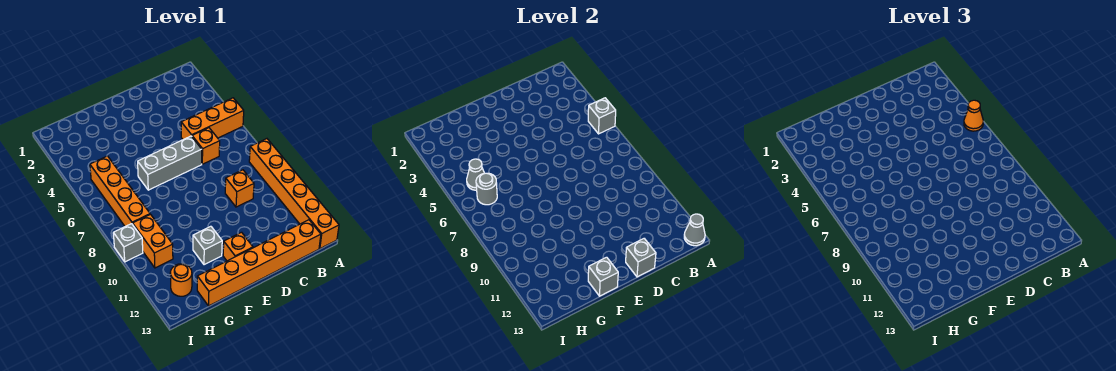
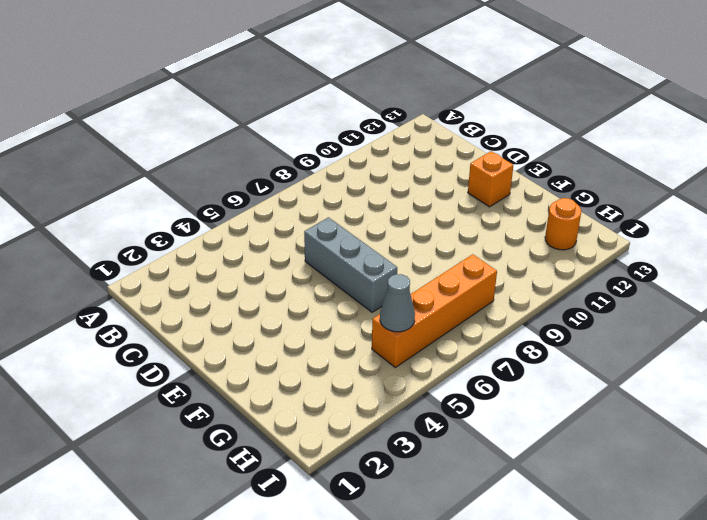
none -> orange brick A5:C5 level 1
none -> orange brick A8:A13 level 1
none -> orange brick B13:G13 level 1

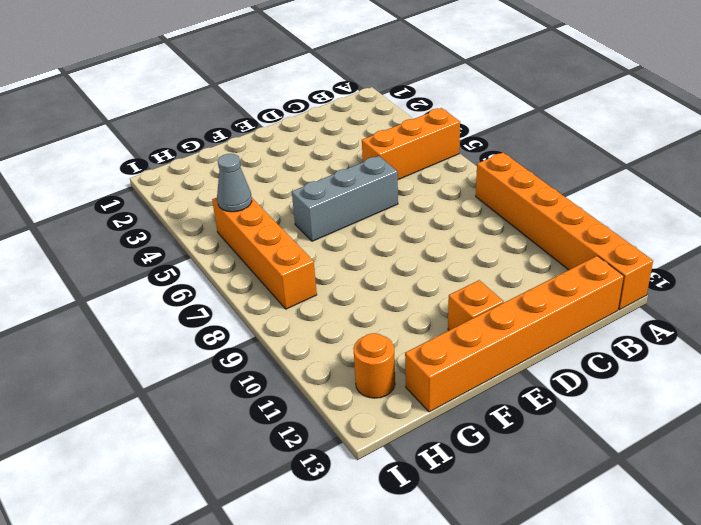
none -> orange brick C6 level 1
none -> orange brick C9 level 1
none -> grey brick F11 level 1

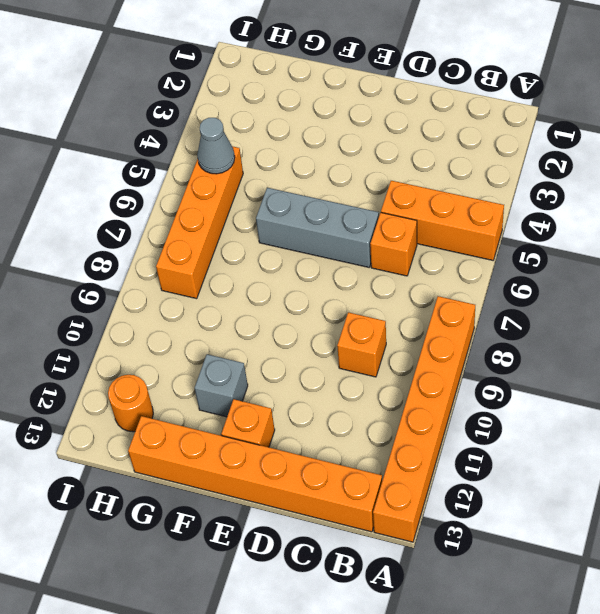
none -> orange brick H9:H10 level 1
none -> grey brick I9 level 1
none -> grey brick A5 level 2

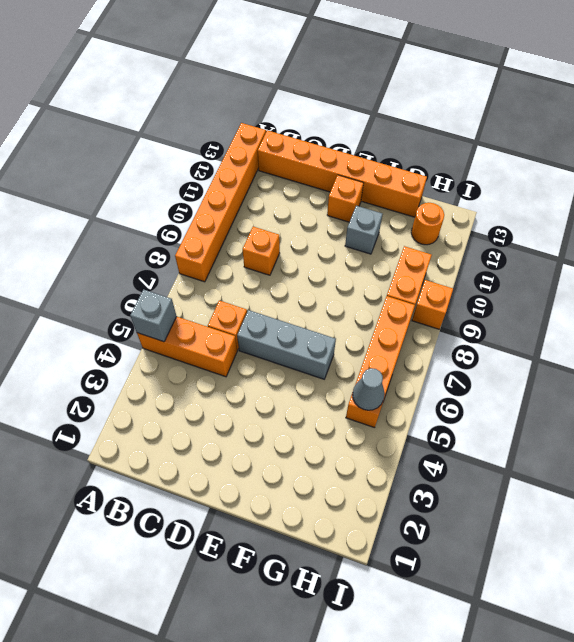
orange brick I9 level 1 -> grey brick I9 level 1
none -> grey cone A13 level 2
none -> grey brick D13 level 2
none -> grey brick F13 level 2

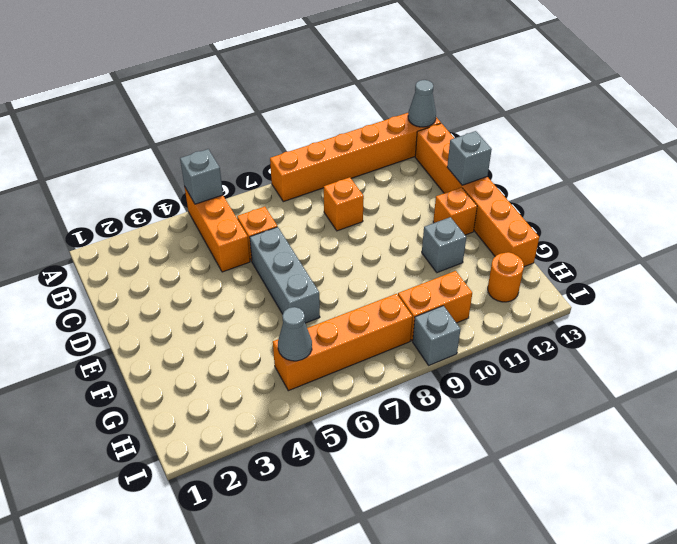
none -> grey brick F13 level 2
none -> grey round brick H6 level 2
none -> orange cone A5 level 3

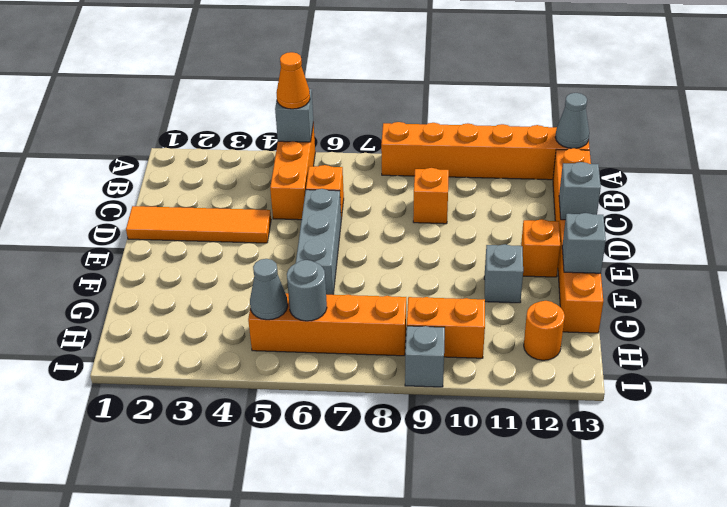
orange tile D1:D4 level 1 -> none

